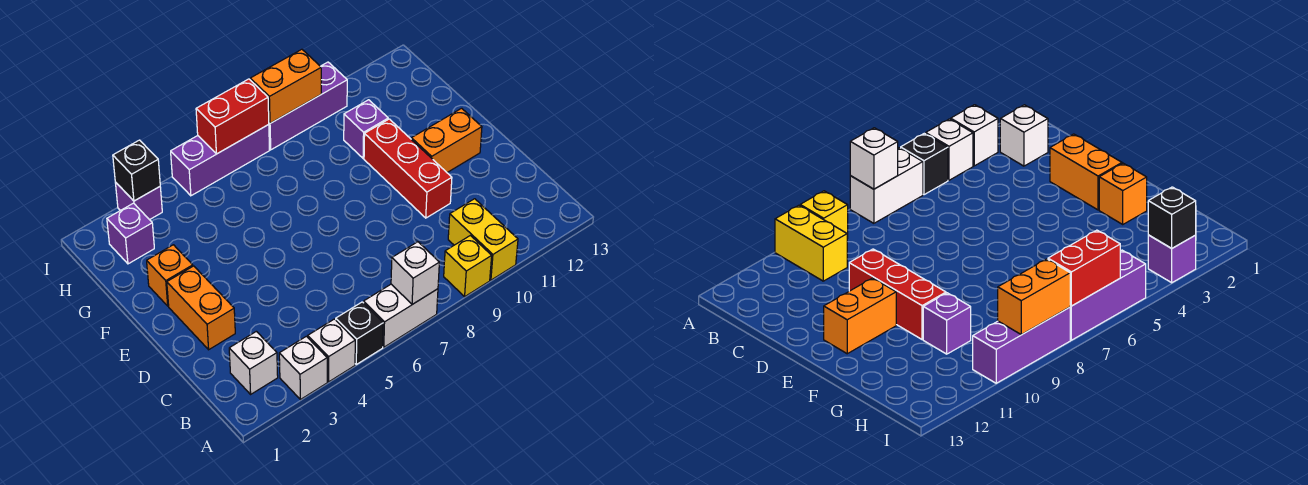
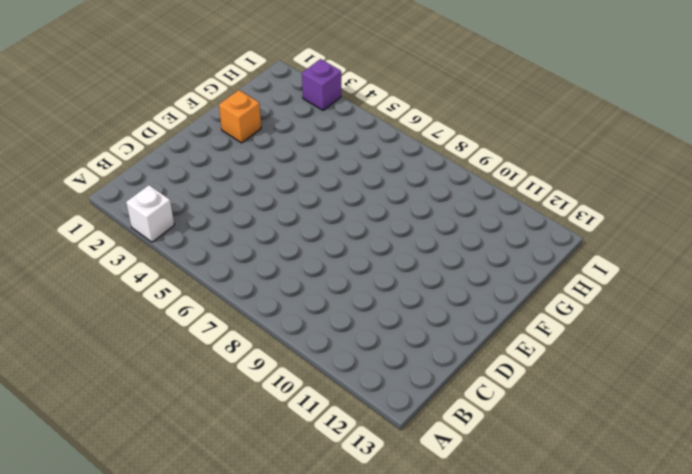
none -> white brick A4 level 1
none -> black brick A5 level 1
none -> white brick A6:A7 level 1

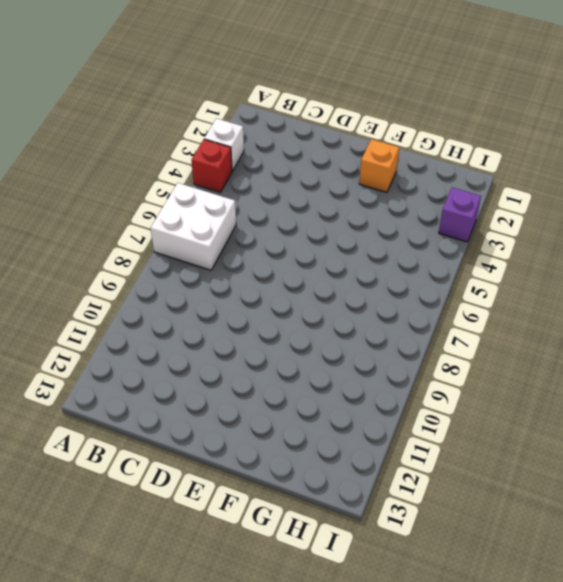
red brick A4 level 1 -> white brick A4 level 1
white brick A6:B7 level 1 -> white brick A6:A7 level 1
none -> black brick A5 level 1
none -> yellow brick A9 level 1
none -> yellow brick A10:B10 level 1

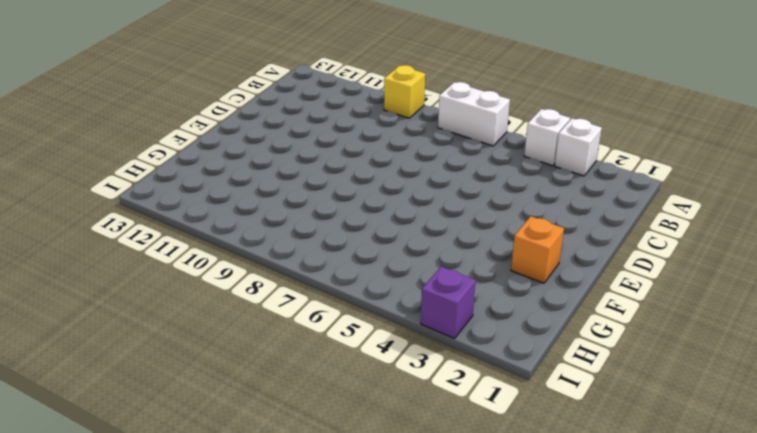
none -> black brick A5 level 1
none -> yellow brick A10:B10 level 1
none -> white brick B2 level 1

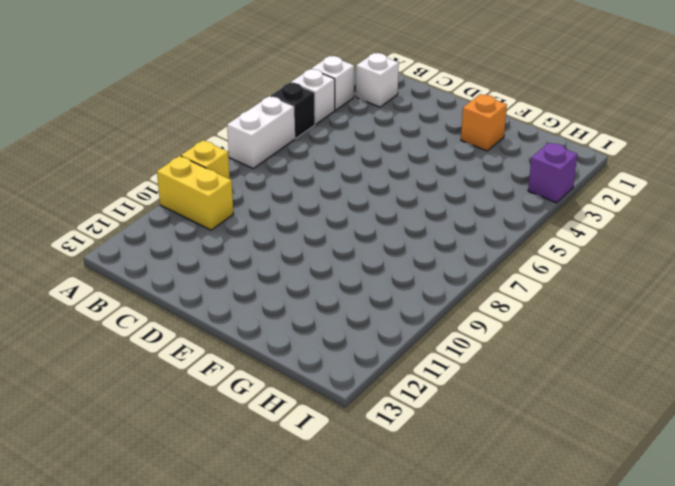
none -> orange brick D2:E2 level 1
none -> red brick D10:F10 level 1
none -> orange brick E11:E12 level 1

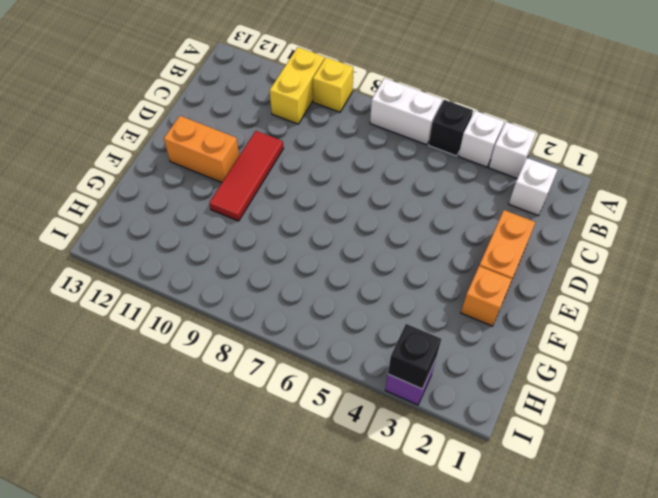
red tile D10:F10 level 1 -> red brick D10:F10 level 1
none -> purple brick G10 level 1
none -> purple brick H2 level 1
none -> purple brick I5:I7 level 1

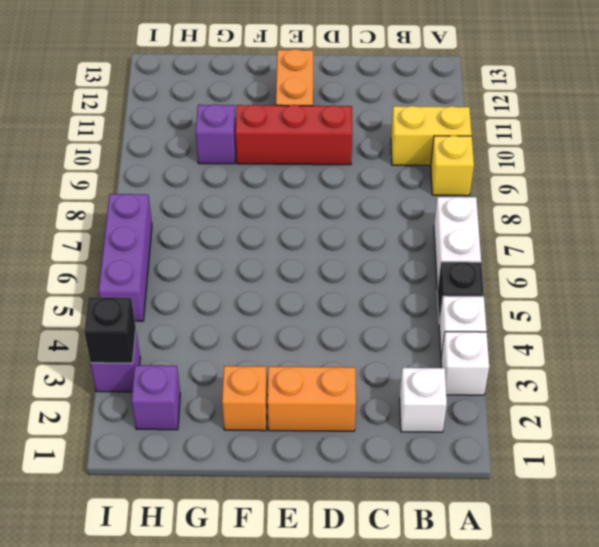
none -> purple brick I8:I10 level 1
none -> white brick A7 level 2
none -> red brick I6:I7 level 2

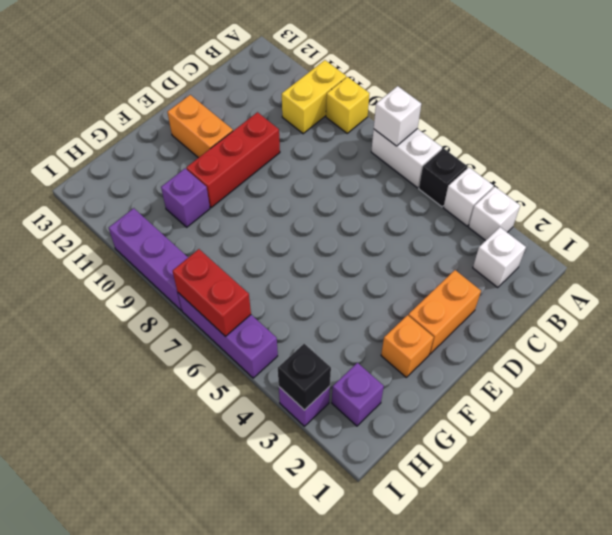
none -> orange brick I8:I9 level 2

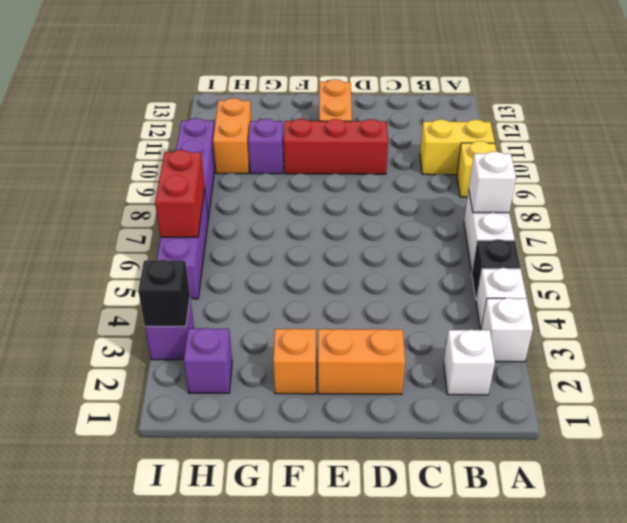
orange brick H10:H11 level 1 -> orange brick I8:I9 level 2

